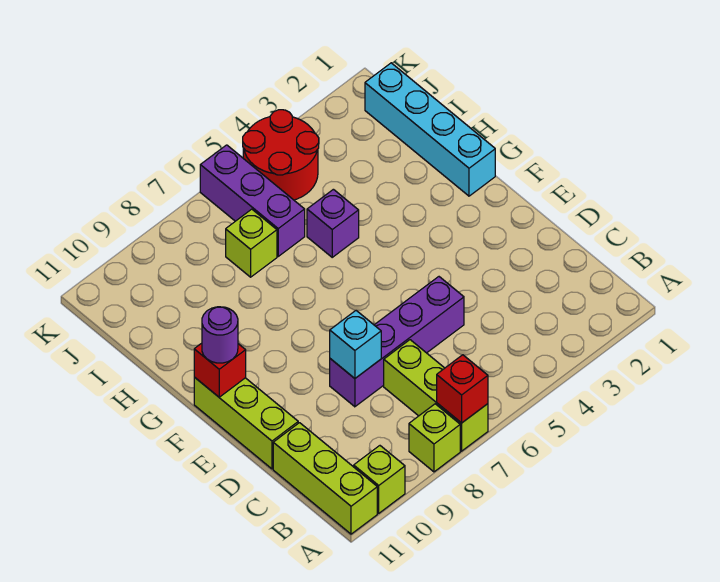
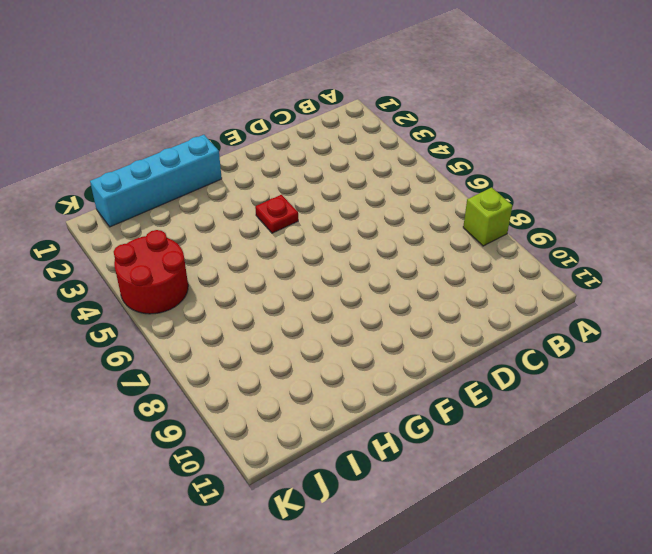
red plate F4 level 1 -> none
none -> lime brick A7:C7 level 1
none -> lime brick A10 level 1
none -> lime brick A11:C11 level 1

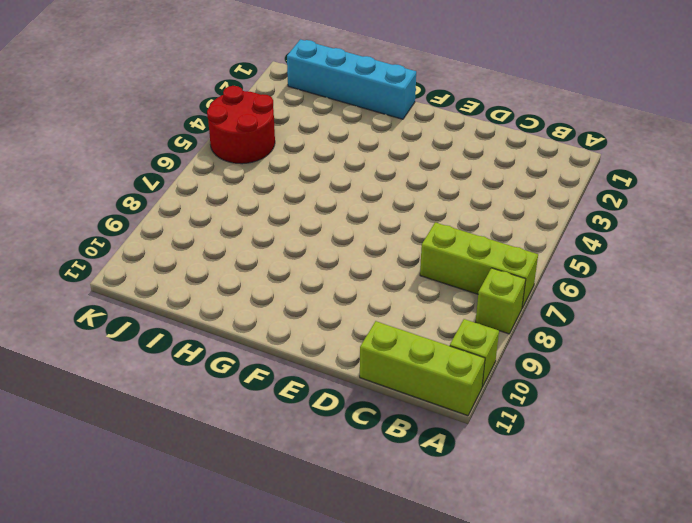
none -> purple brick D5:D8 level 1
none -> lime brick D11:F11 level 1
none -> purple brick H5 level 1

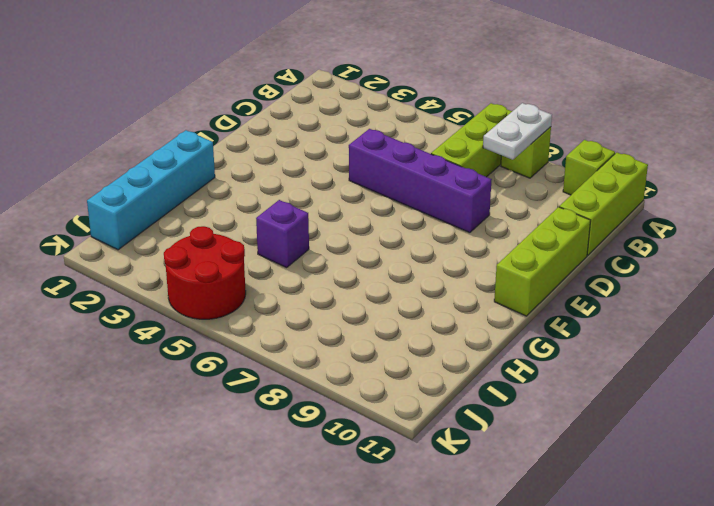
white plate A8:B8 level 2 -> none
none -> purple brick I6:K6 level 1
none -> lime brick I7 level 1
none -> red brick A7 level 2

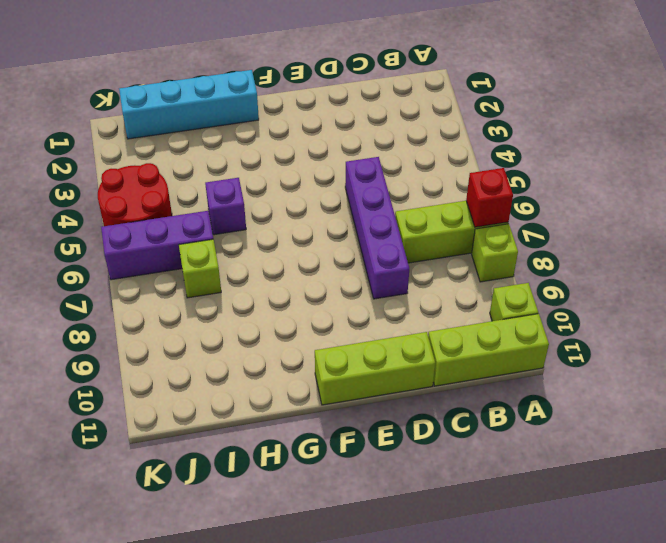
none -> cyan brick D8 level 2
none -> red brick F11 level 2
none -> purple round brick F11 level 3

